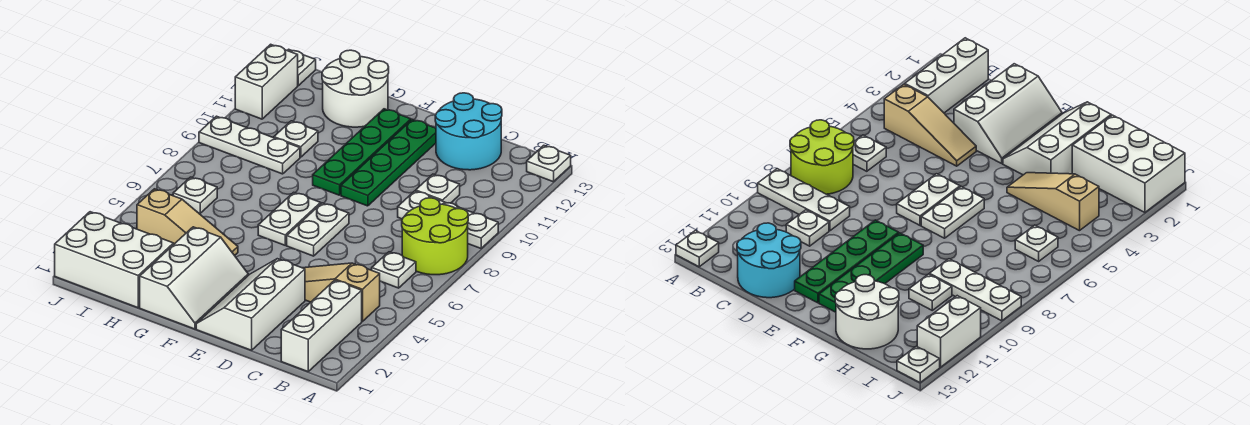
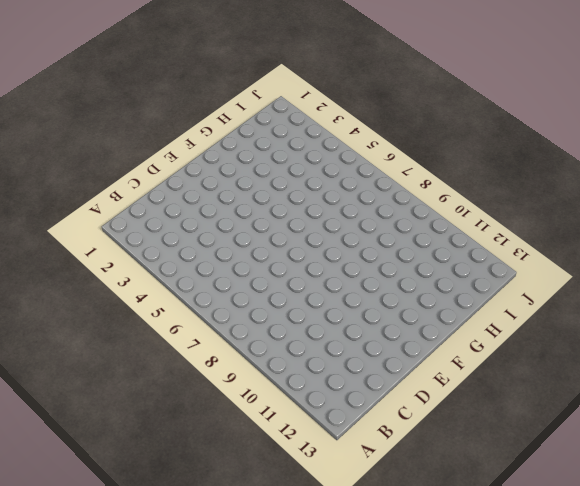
none -> lime round brick A7:B8 level 1
none -> white plate A9:C9 level 1
none -> white plate A13 level 1

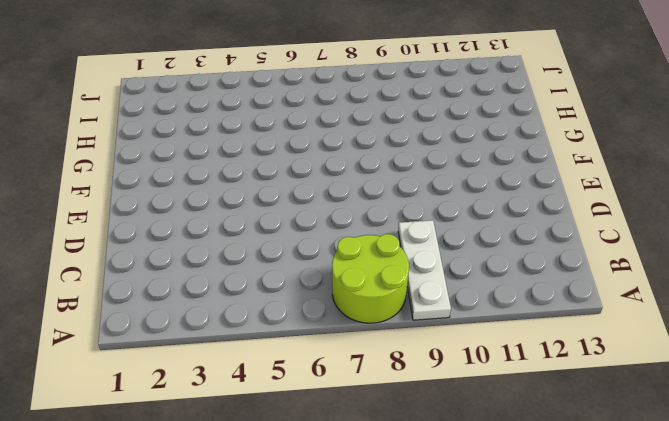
none -> white plate A13 level 1
none -> white brick B1:B3 level 1
none -> tan slope B4:D4 level 1 top B

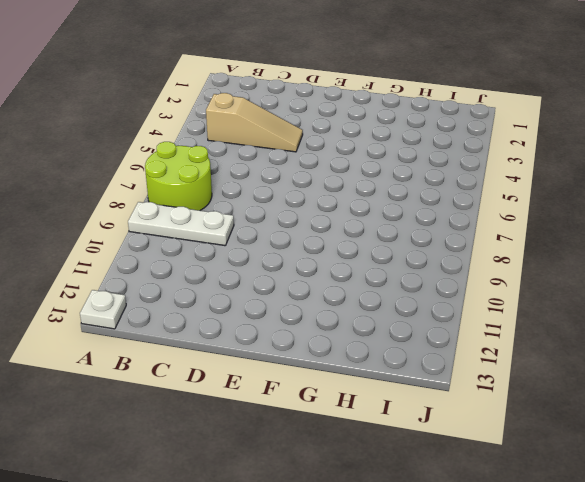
none -> white brick B1:B3 level 1
none -> white plate B6 level 1
none -> white plate C10 level 1

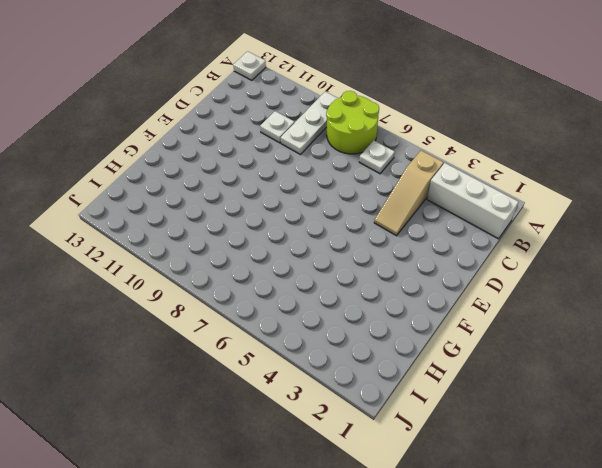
none -> cyan round brick C12:D13 level 1
none -> white slope D1:E3 level 1 top D
none -> white plate E6:E7 level 1

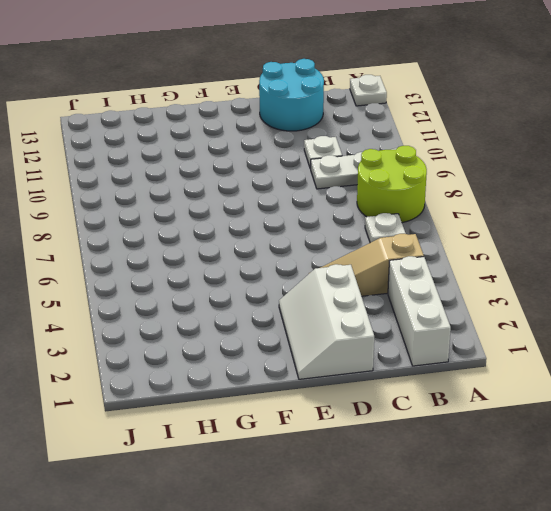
none -> white plate E6:E7 level 1
none -> green plate E9:E12 level 1
none -> white slope F1:G3 level 1 top G

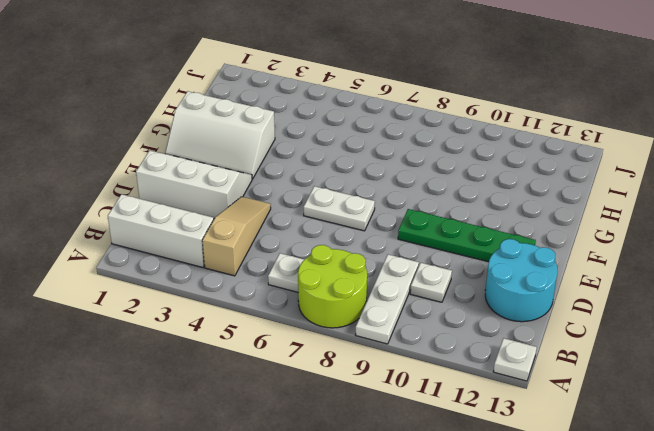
none -> white plate F6:F7 level 1
none -> green plate F9:F12 level 1
none -> tan slope G4:I4 level 1 top I

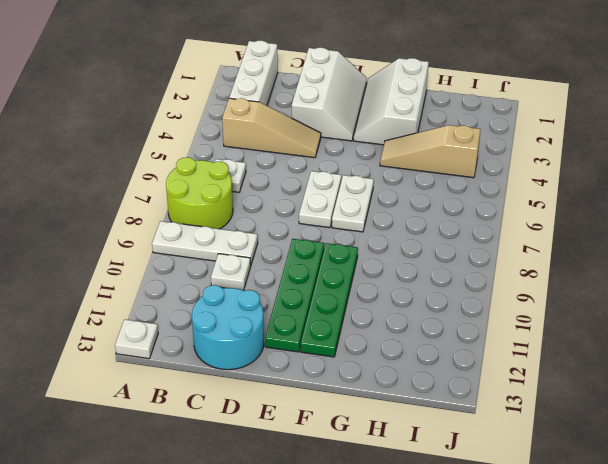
none -> white round brick G12:H13 level 1
none -> white brick H1:J2 level 1
none -> white plate H9:J9 level 1

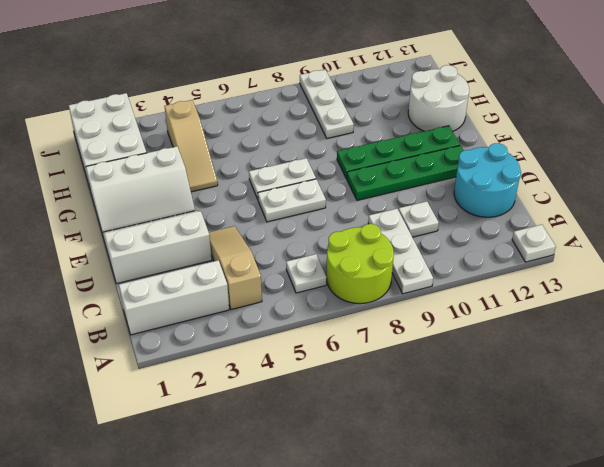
none -> white plate H10 level 1
none -> white plate I6 level 1
none -> white brick J11:J12 level 1

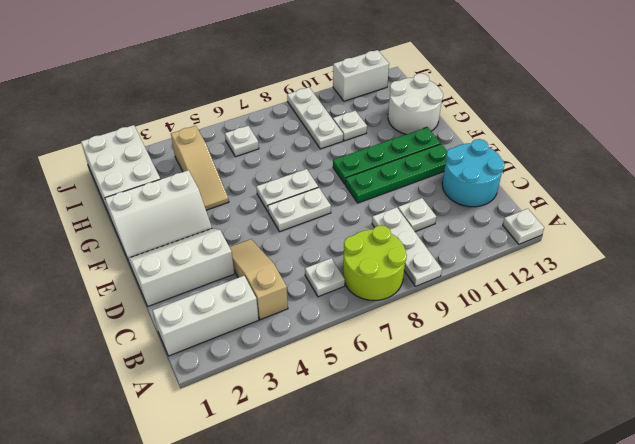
none -> white plate J13 level 1

